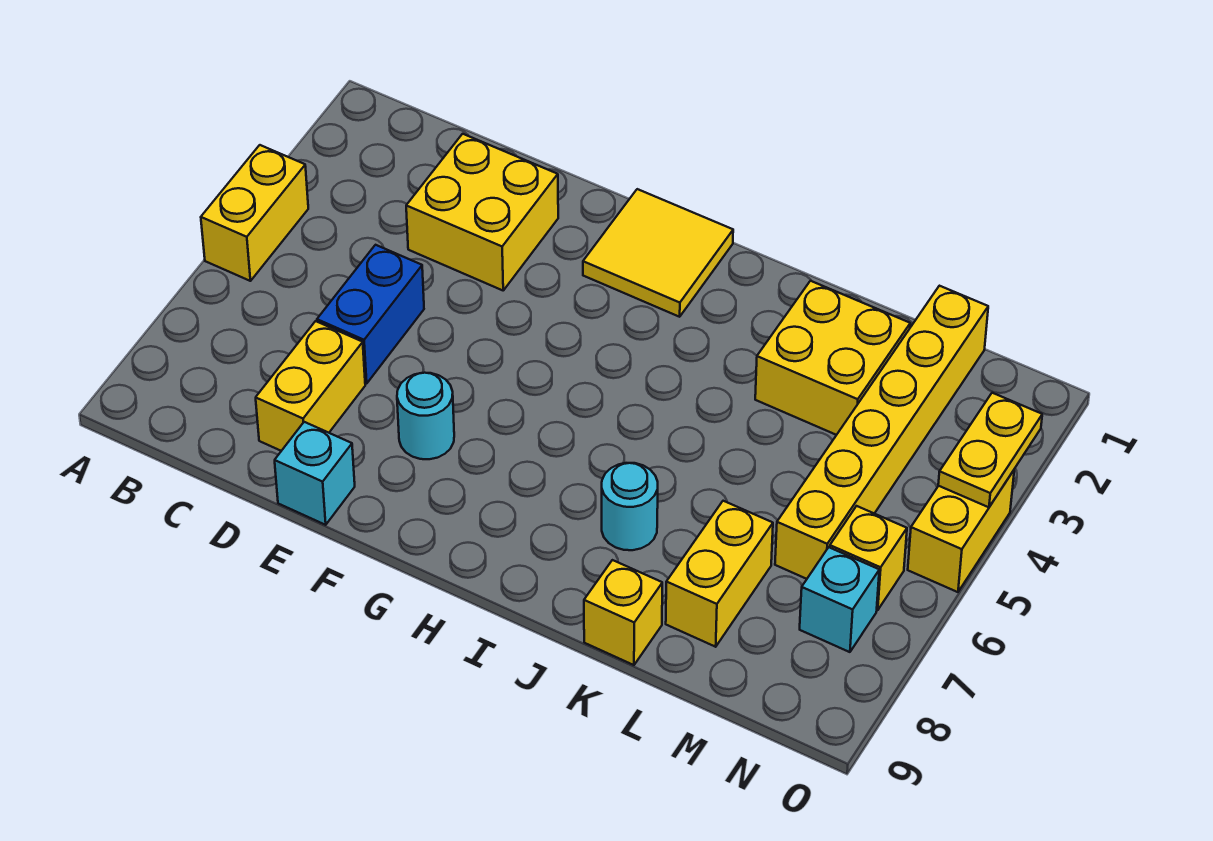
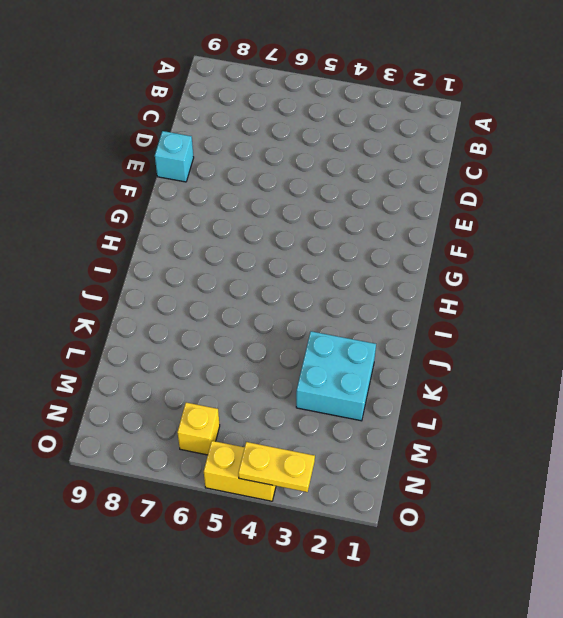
cyan brick K2:L3 level 1 -> yellow brick K2:L3 level 1
none -> yellow brick A4:A5 level 1
none -> yellow brick D2:E3 level 1
none -> blue brick D5:D6 level 1

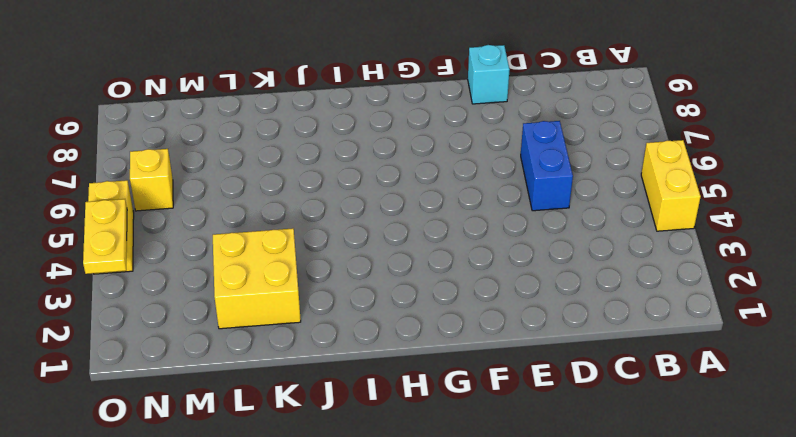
none -> yellow brick D2:E3 level 1
none -> yellow brick D7:D8 level 1
none -> cyan round brick F7 level 1

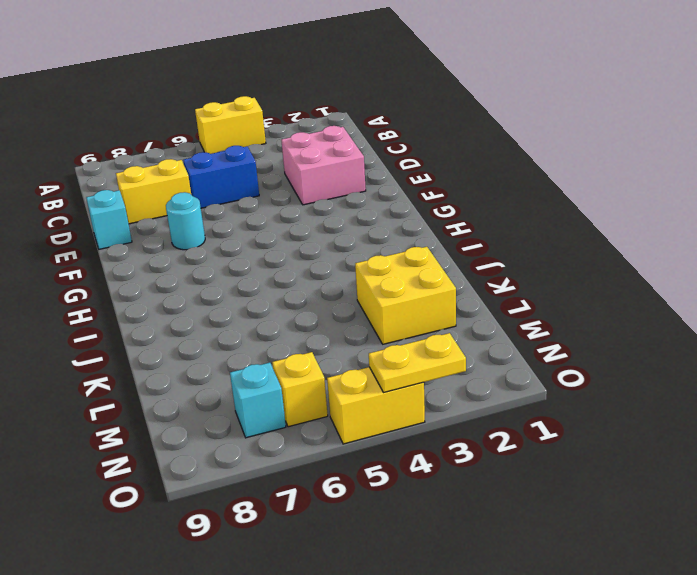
pink brick D2:E3 level 1 -> yellow brick D2:E3 level 1
none -> yellow tile G1:H2 level 1
none -> cyan round brick J7 level 1
none -> yellow brick K9 level 1

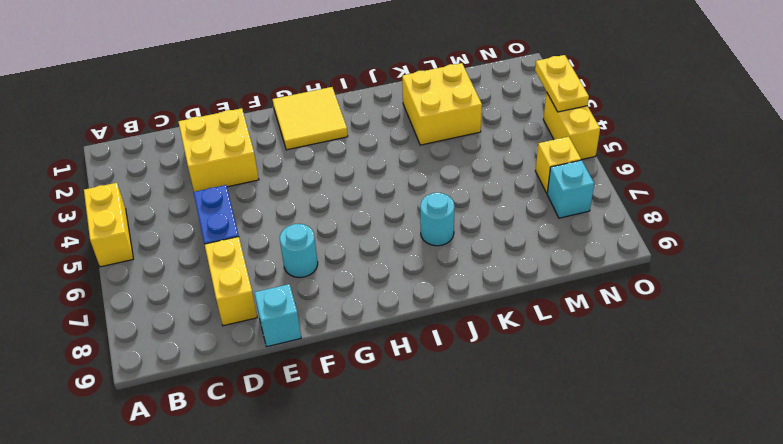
none -> yellow brick K9 level 1
none -> yellow brick L7:L8 level 1
none -> yellow brick M1:M6 level 1

